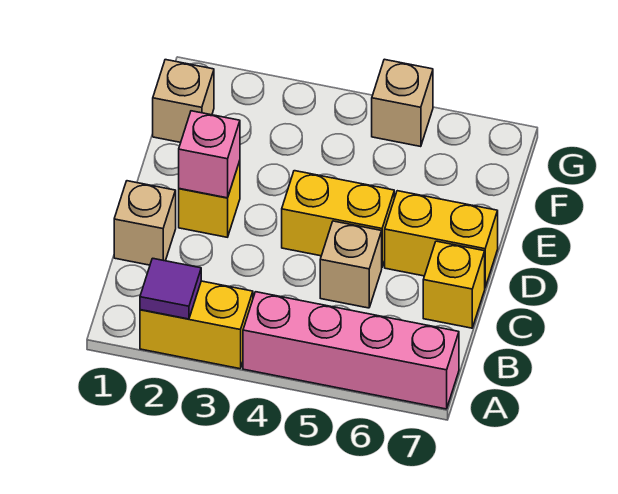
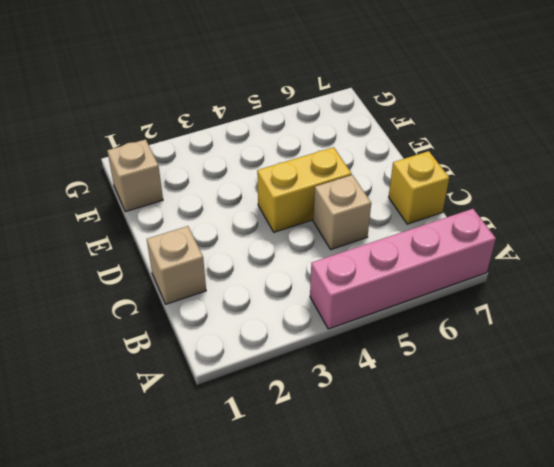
none -> yellow brick A2:A3 level 1
none -> yellow brick D2 level 1
none -> yellow brick D6:D7 level 1

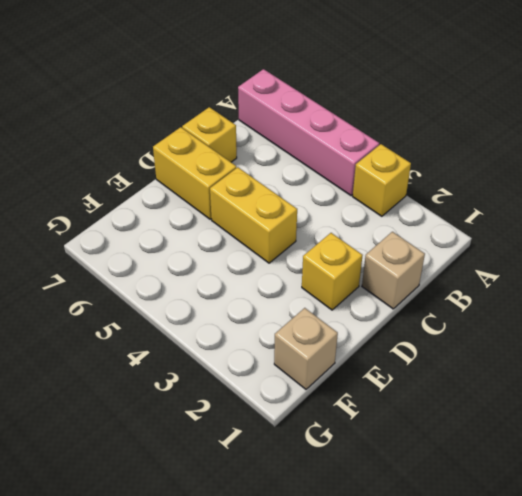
yellow brick A3 level 1 -> yellow brick A2:A3 level 1
none -> tan brick C5 level 1
none -> tan brick G5 level 1
none -> purple tile A2 level 2

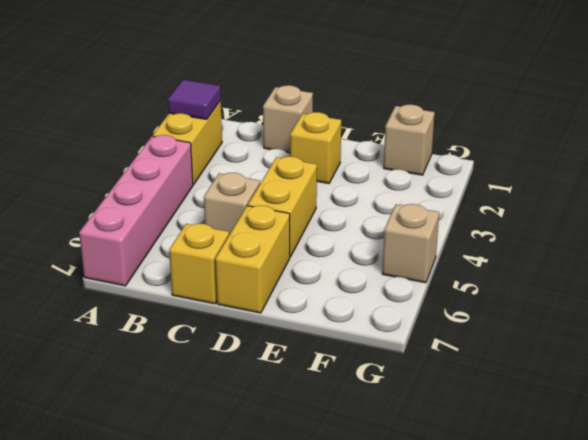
none -> pink brick D2 level 2

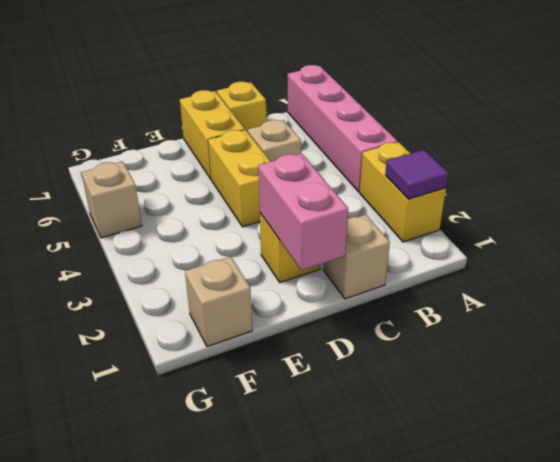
pink brick D1:D2 level 2 -> pink brick D2 level 2

